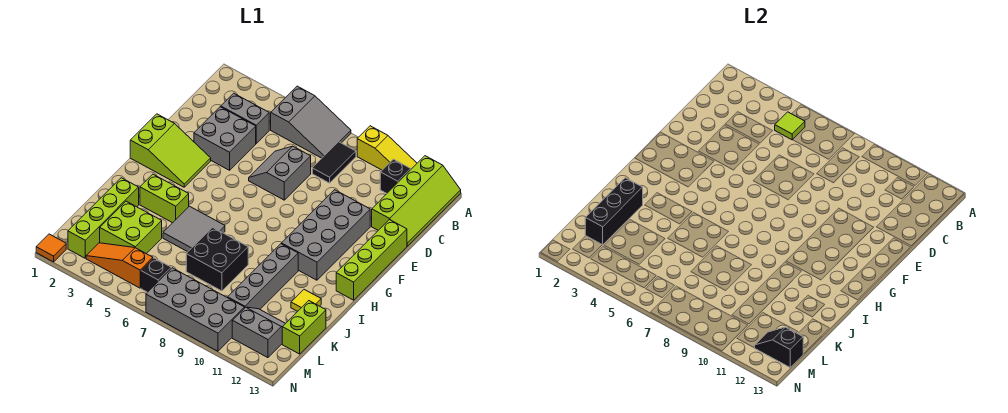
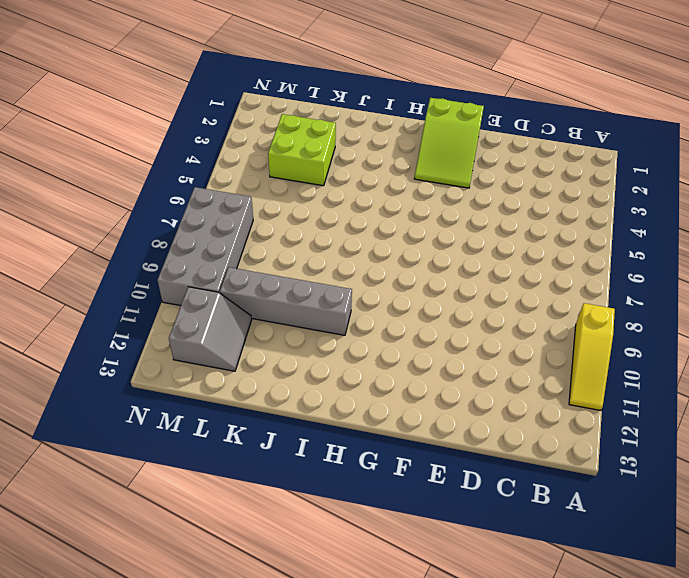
none -> grey slope A5:B7 level 1 top 5
none -> lime slope A12:D13 level 1 top 12
none -> black tile B8:C8 level 1

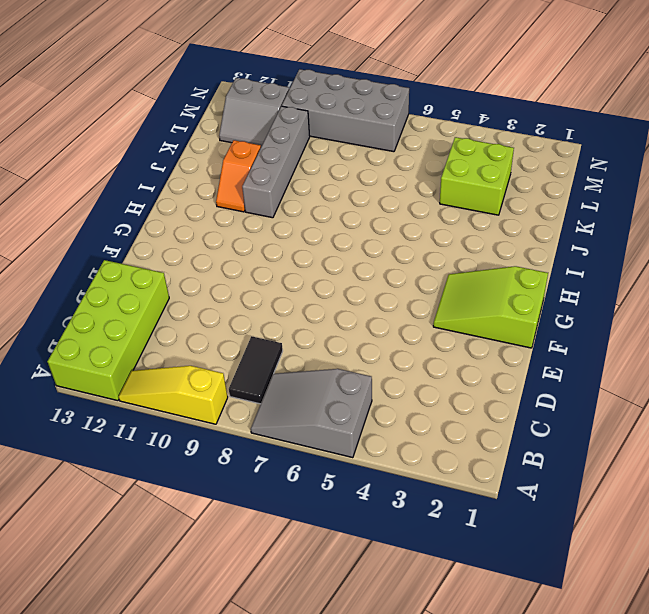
lime brick A12:D13 level 1 -> lime slope A12:D13 level 1 top 12
orange slope I11:J11 level 1 top J -> none
none -> black brick B11 level 1
none -> grey brick C3:C4 level 1
none -> grey brick D3:E4 level 1

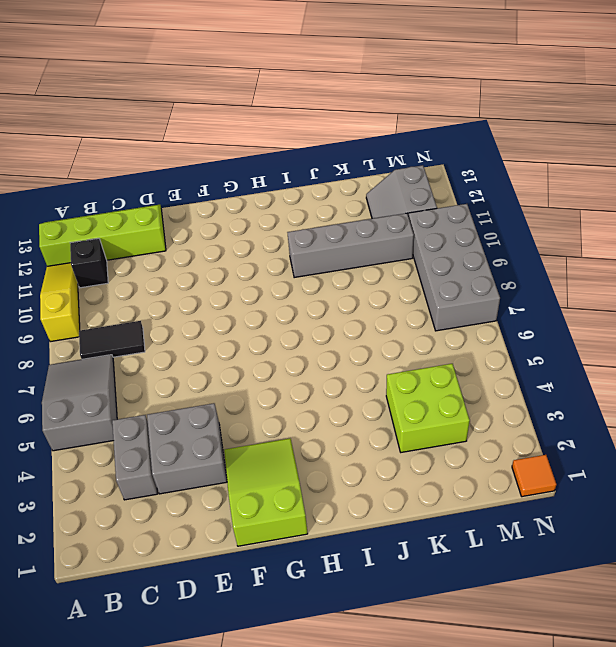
none -> grey slope D6:E7 level 1 top 7
none -> grey brick E10:H11 level 1
none -> lime brick E13:H13 level 1

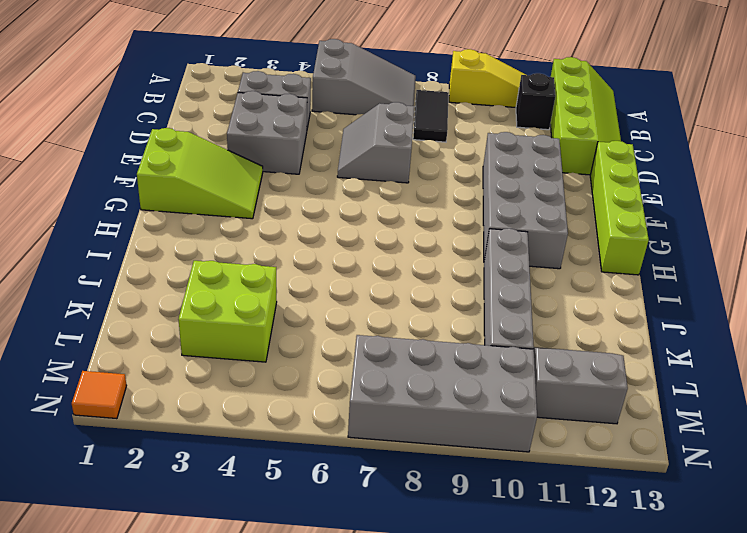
none -> lime brick I3:I4 level 1
none -> grey tile I5:J6 level 1
none -> lime brick J2:M2 level 1

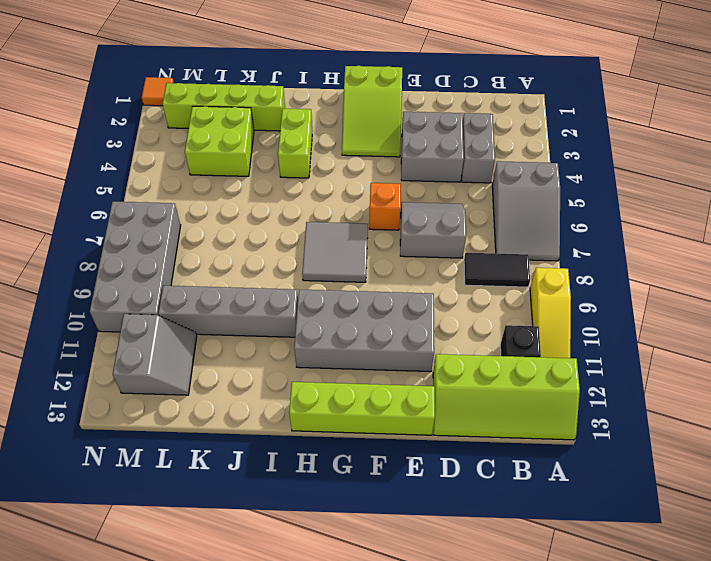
orange brick F6 level 1 -> none
grey tile G7:H8 level 1 -> grey tile I5:J6 level 1
none -> black brick J7:K8 level 1
none -> yellow tile J12 level 1
none -> lime brick K13:L13 level 1

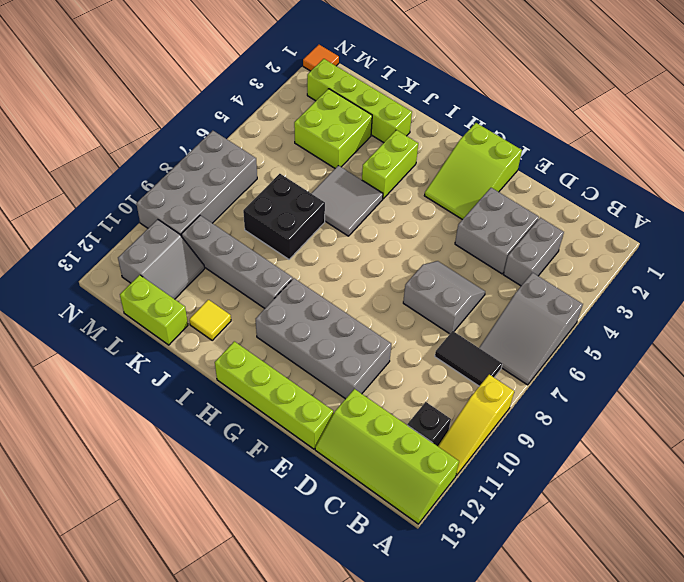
none -> orange slope M3:M5 level 1 top 5
none -> black brick M6 level 1
none -> lime tile B5 level 2

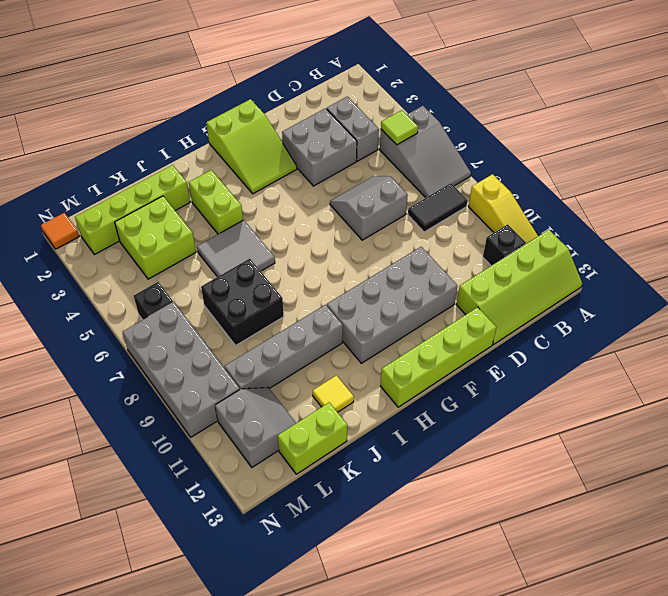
none -> orange slope M3:M5 level 1 top 5
none -> black brick J2:L2 level 2
none -> black slope M12:M13 level 2 top 13

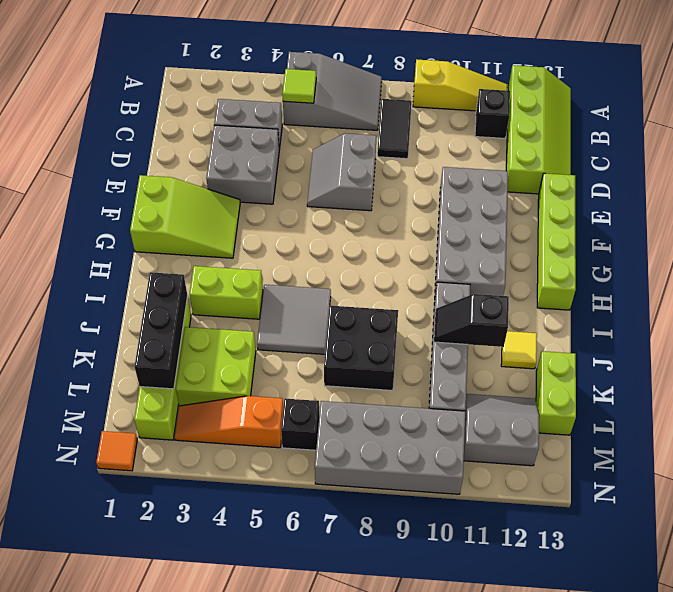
black slope J10:J11 level 2 top 11 -> black slope M12:M13 level 2 top 13

